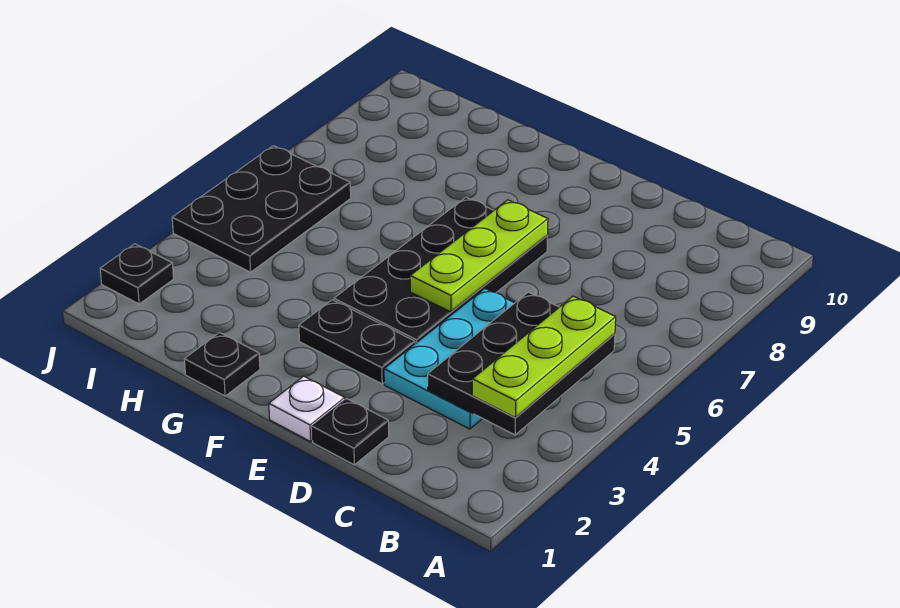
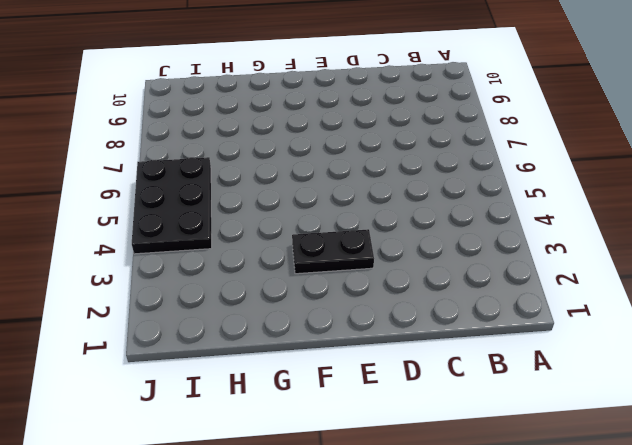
none -> cyan plate C3:D5 level 1
none -> black plate D1 level 1

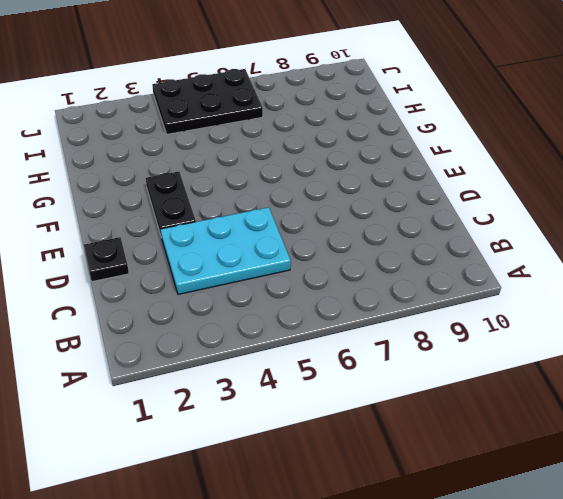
none -> white plate E1 level 1
none -> black plate E4:F7 level 1

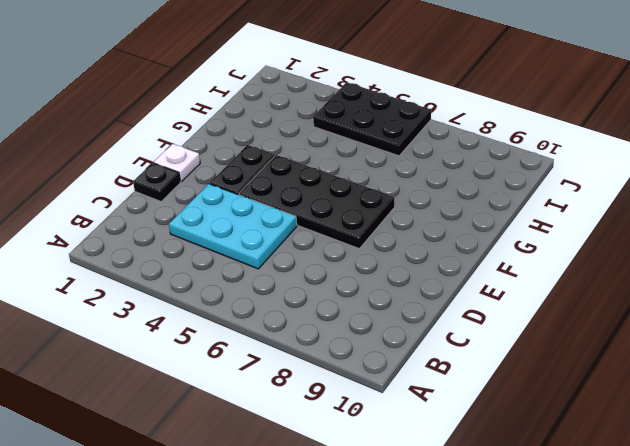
none -> black plate G1 level 1
none -> black plate J2 level 1

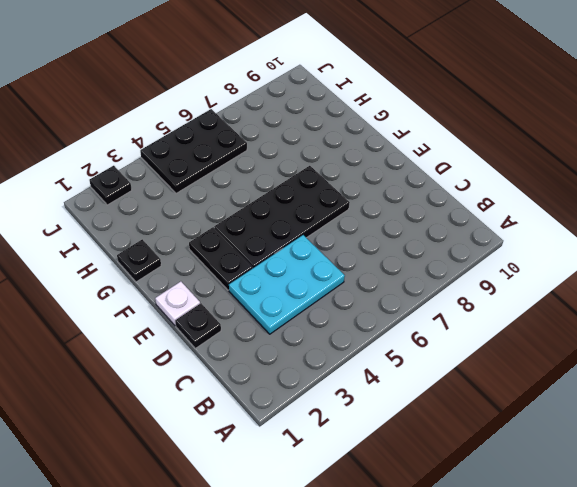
none -> black plate B3:C5 level 2
none -> lime plate E5:E7 level 2

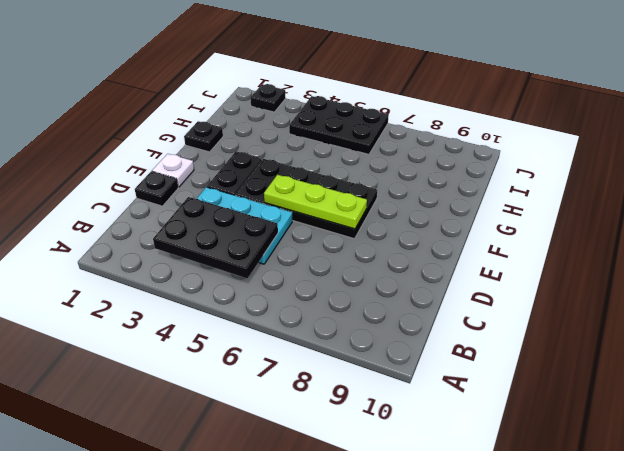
none -> lime plate B3:B5 level 3

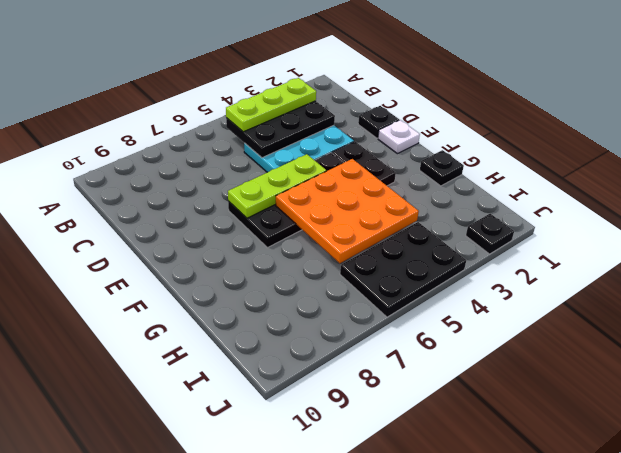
orange plate F4:H6 level 2 -> none

